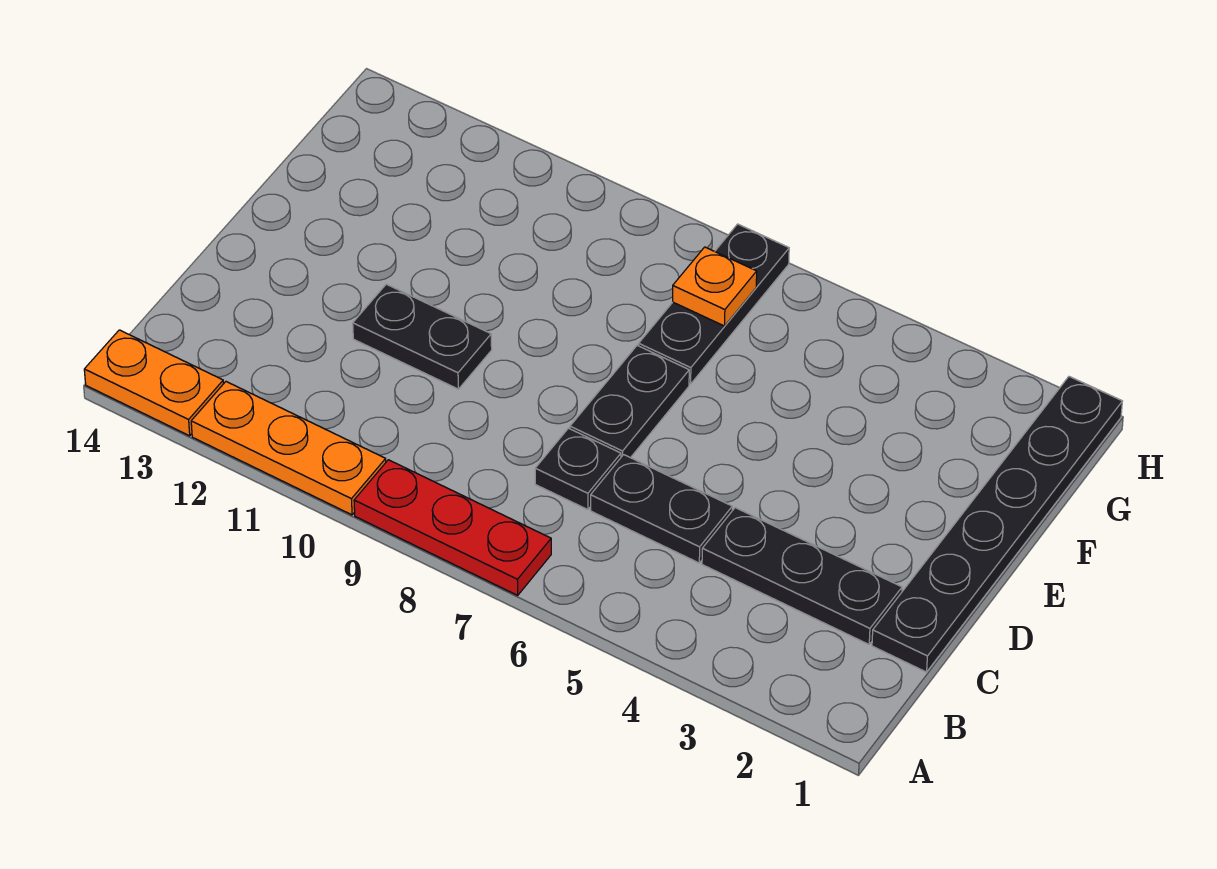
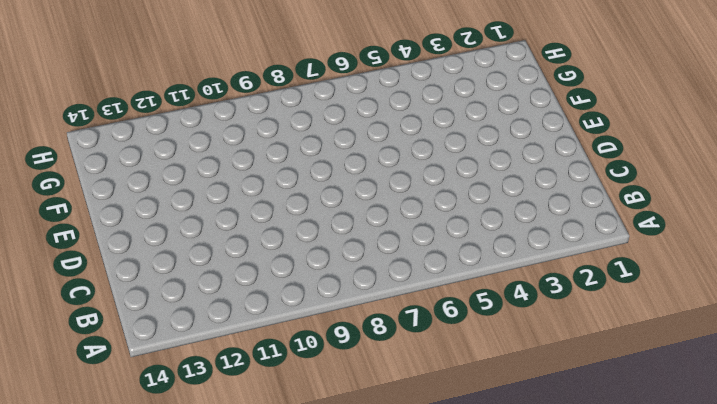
none -> red plate A7:A9 level 1
none -> orange plate A10:A12 level 1

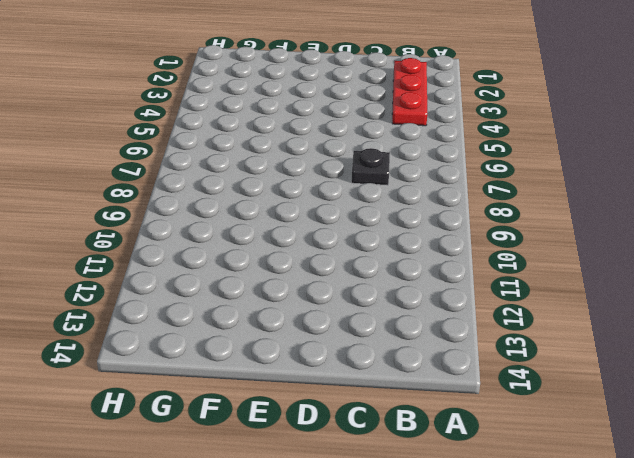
red plate B2:B4 level 1 -> red plate A7:A9 level 1
none -> orange plate A10:A12 level 1
none -> orange plate A13:A14 level 1

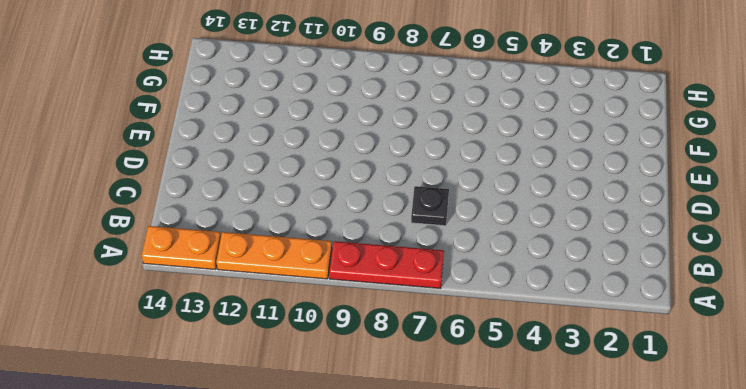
none -> black plate C1:H1 level 1
none -> black plate C2:C4 level 1

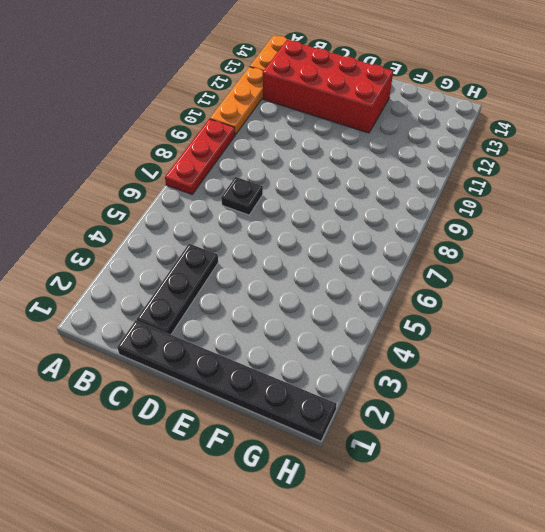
red brick B12:E13 level 1 -> none
none -> black plate C5:C6 level 1
none -> black plate D7:E7 level 1

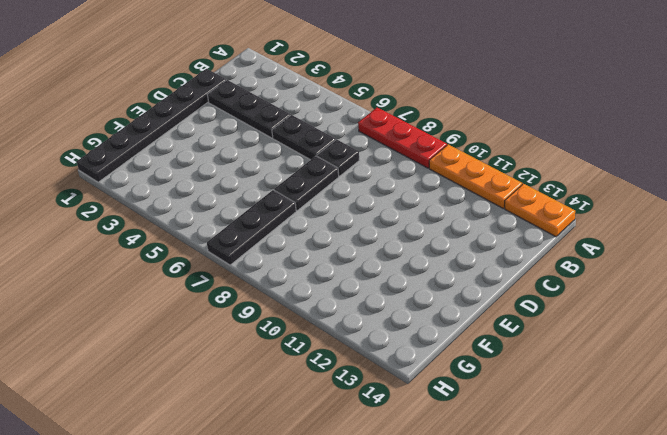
none -> black plate D10:D11 level 1
none -> orange plate G7 level 2

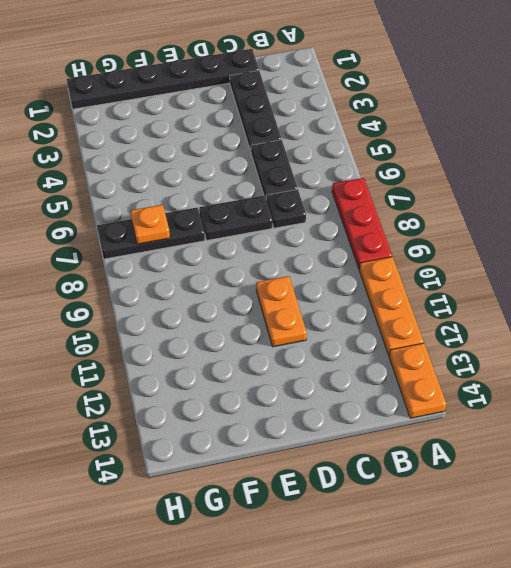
orange plate D10:D11 level 1 -> black plate D10:D11 level 1

